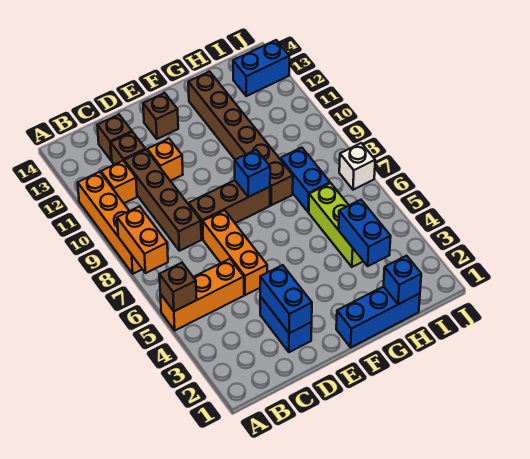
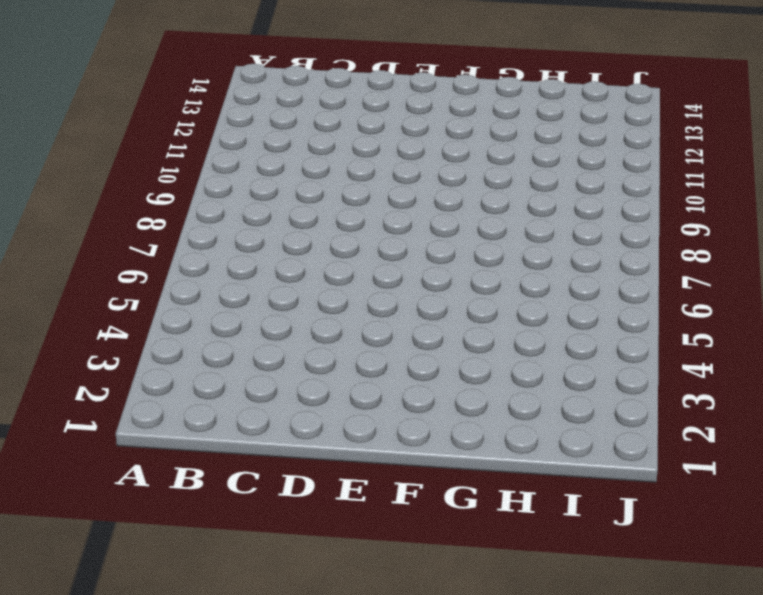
none -> orange brick A5:C5 level 1
none -> orange brick A8:A11 level 1
none -> orange brick B11 level 1

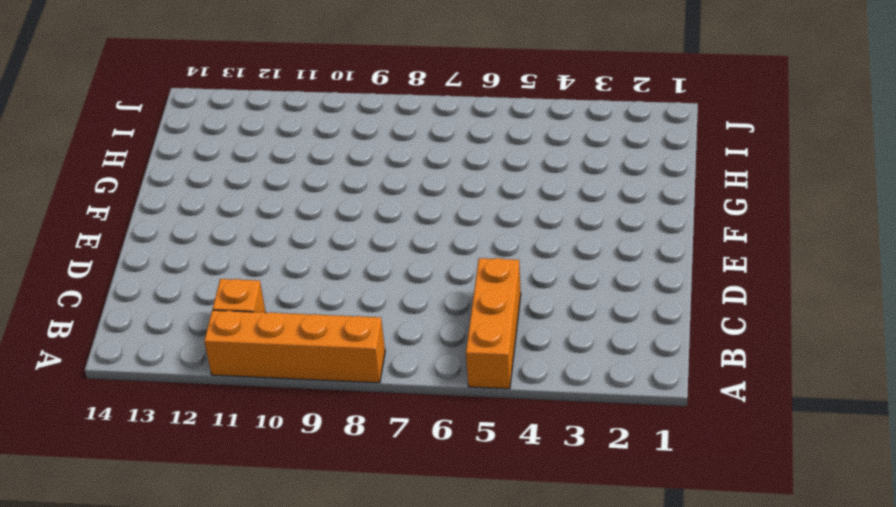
none -> brown brick C8:C11 level 1
none -> brown brick C12 level 1
none -> brown brick C13 level 1

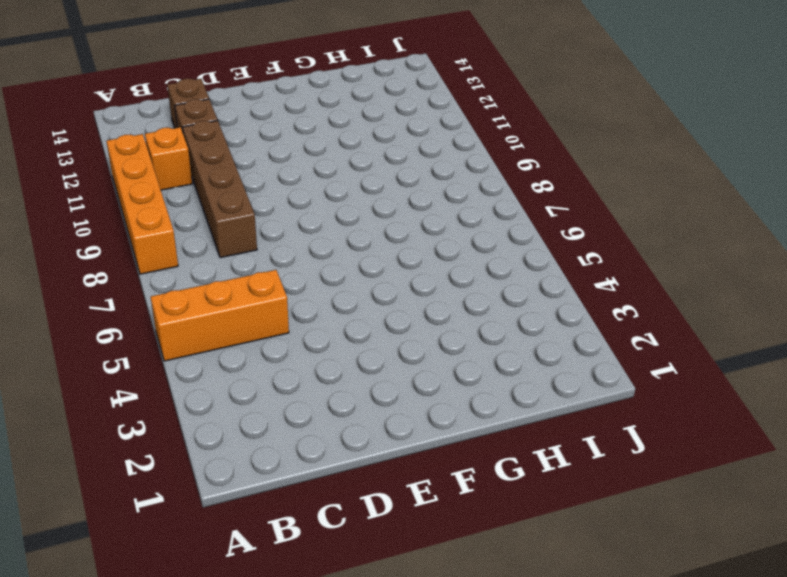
none -> blue brick D2:D3 level 1
none -> orange brick D5:D7 level 1
none -> brown brick D8:F8 level 1

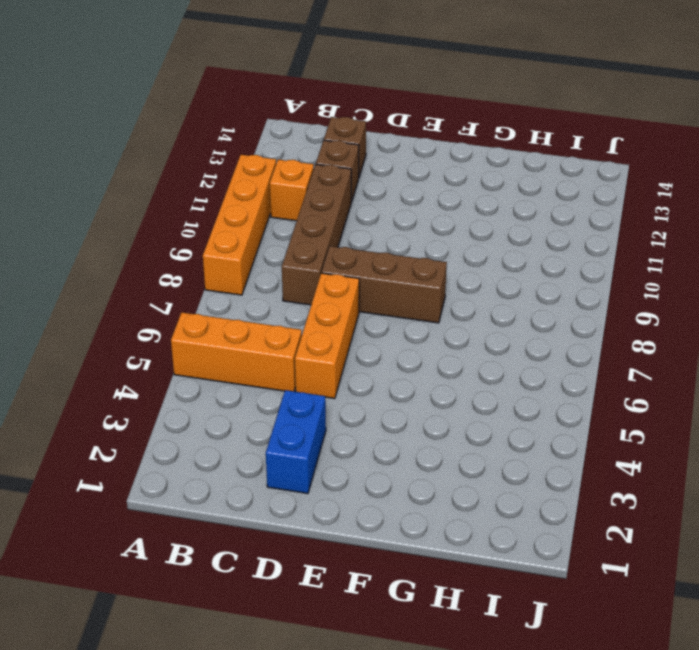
none -> orange brick D11 level 1
none -> brown brick E13 level 1
none -> blue brick F1:H1 level 1

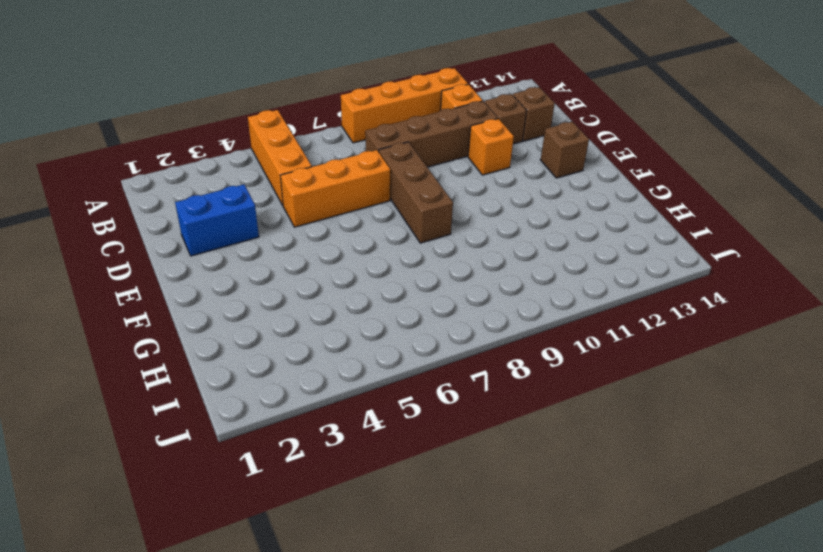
none -> blue brick F1:H1 level 1
none -> brown brick G8:G13 level 1
none -> lime brick H4:H6 level 1

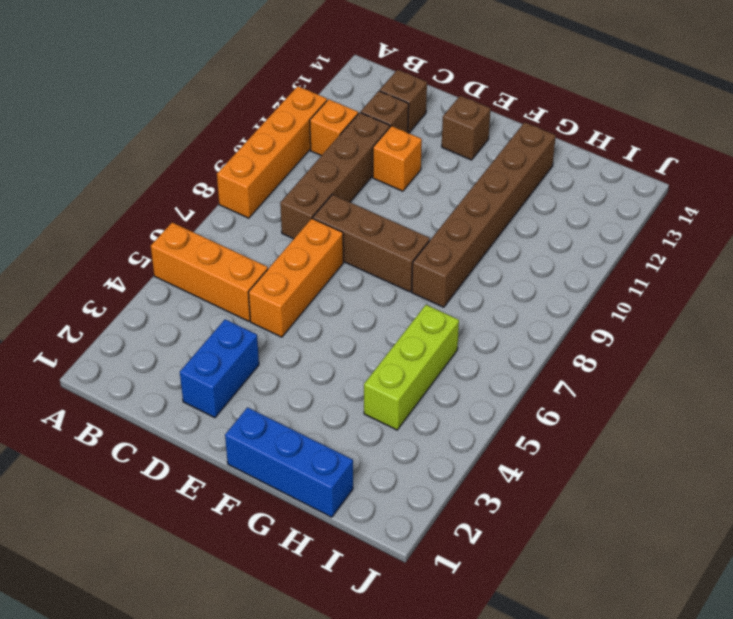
none -> blue brick H7:H8 level 1
none -> blue brick I13:J13 level 1
none -> white brick J7 level 1

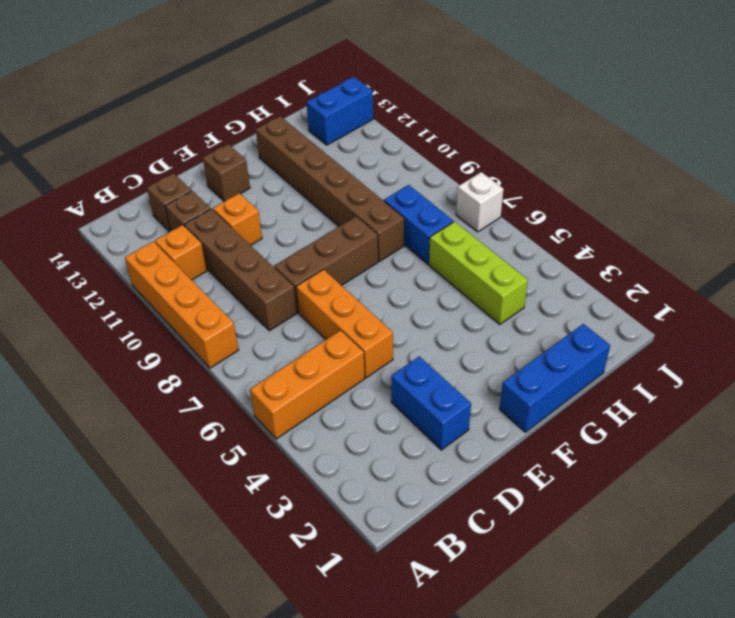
none -> brown brick A5 level 2
none -> orange brick A7:A8 level 2
none -> blue brick D2:D3 level 2

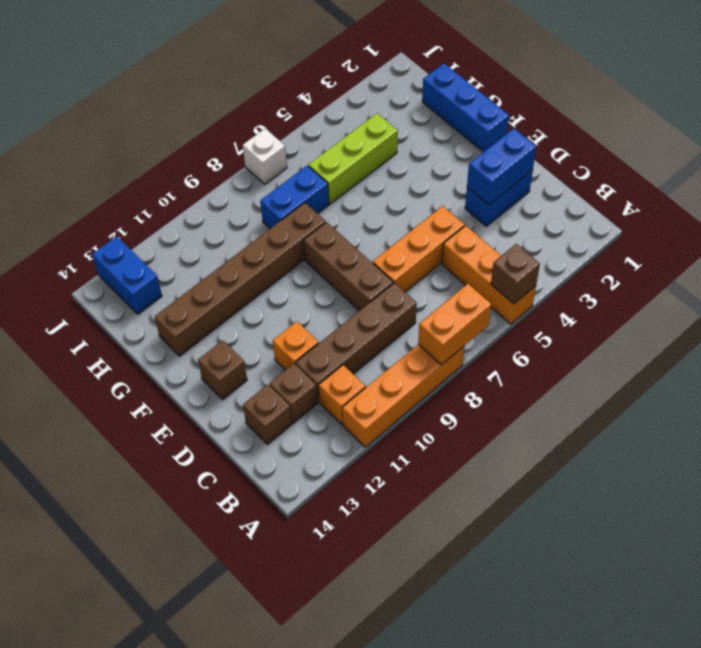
none -> blue brick F8 level 2
none -> blue brick H1 level 2
none -> blue brick H3:H4 level 2

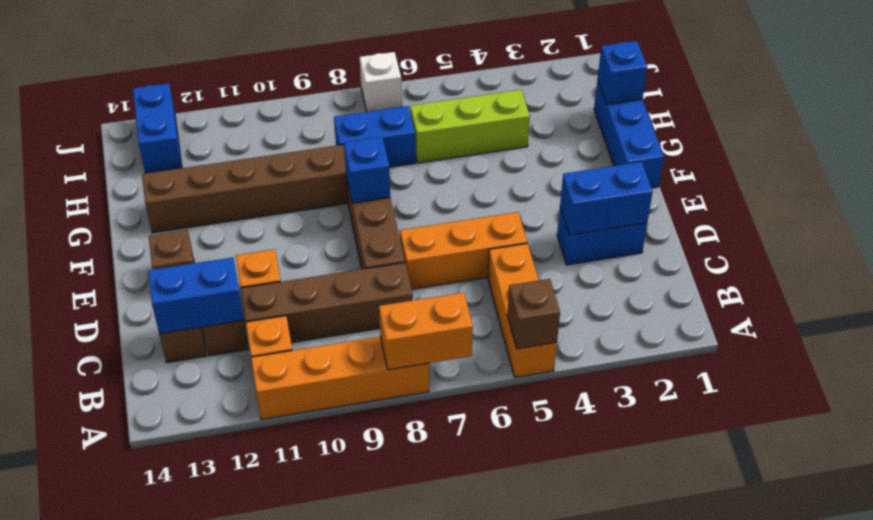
blue brick C12:C13 level 2 -> blue brick H3:H4 level 2

